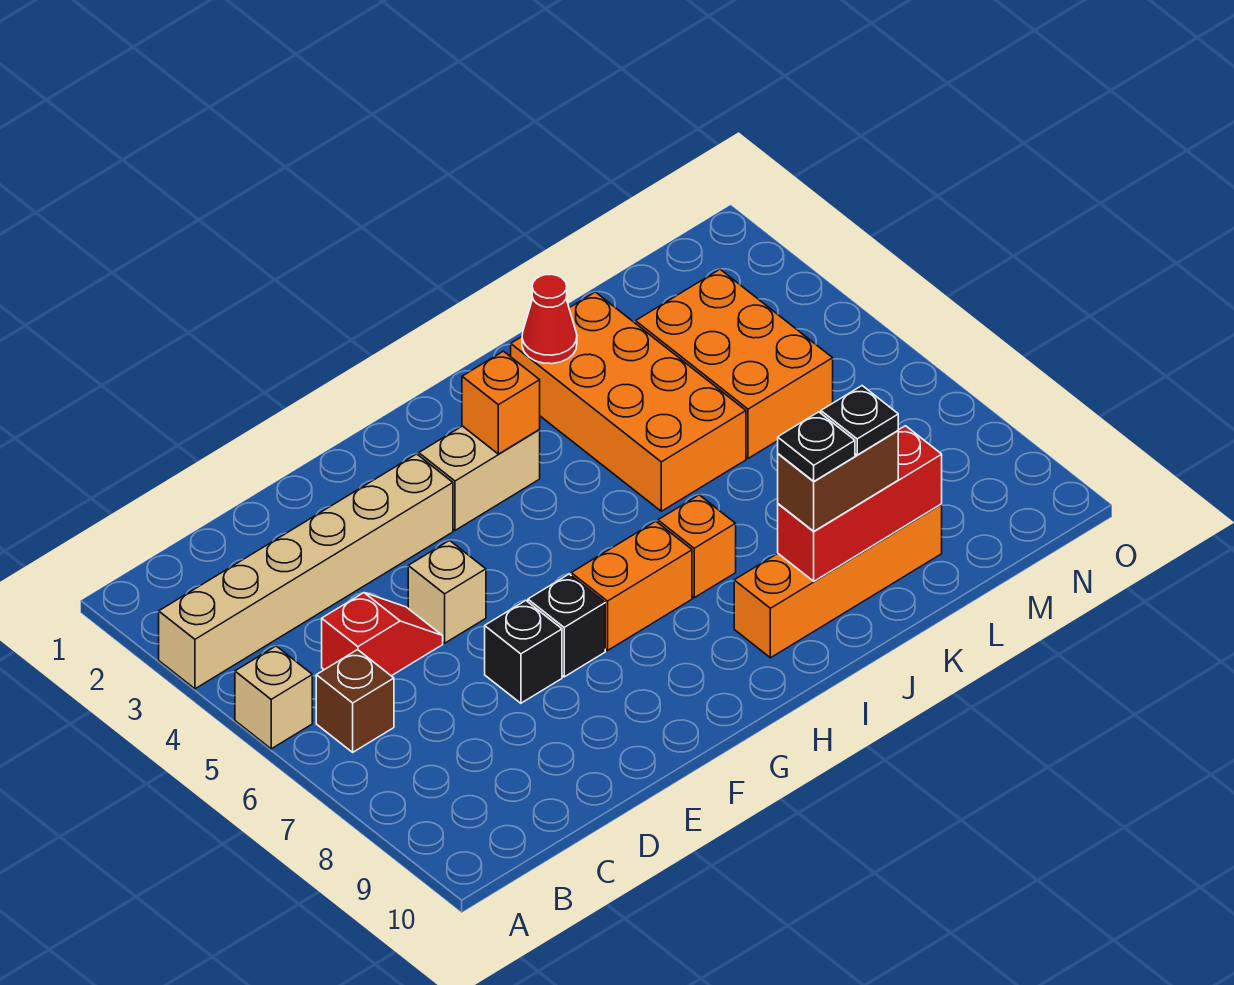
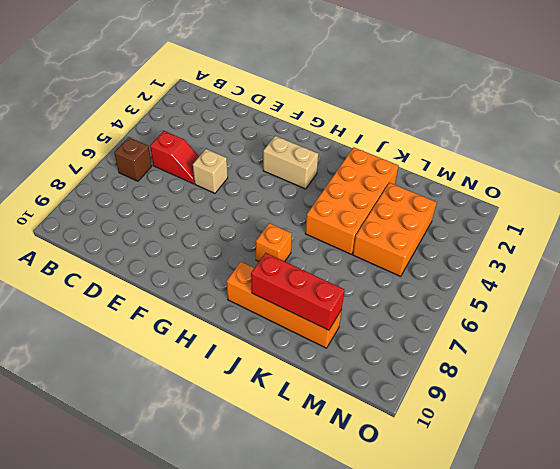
none -> tan brick A3:F3 level 1
none -> tan brick A5 level 1
none -> black brick E7 level 1

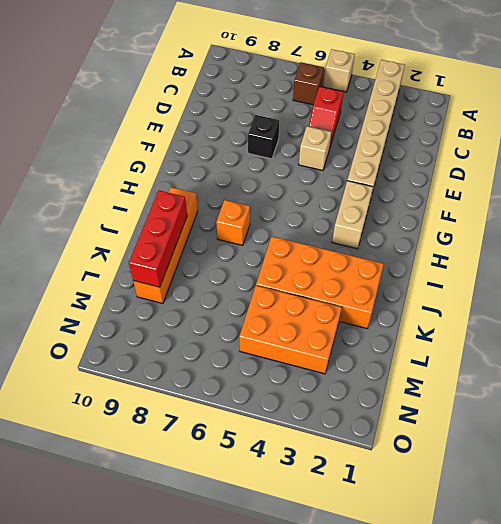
none -> black brick F7 level 1
none -> orange brick G7:H7 level 1
none -> orange brick H3 level 2

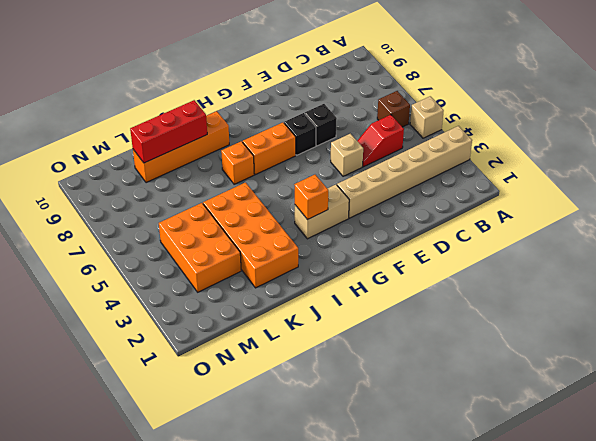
none -> red cone J2 level 2
none -> brown brick J9:K9 level 3
none -> black plate J9 level 4

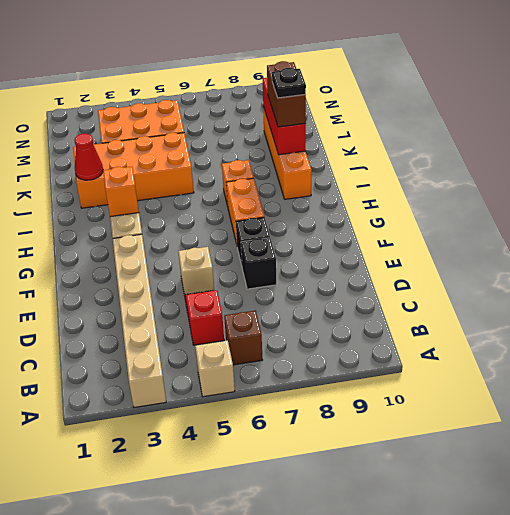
none -> black plate K9 level 4

